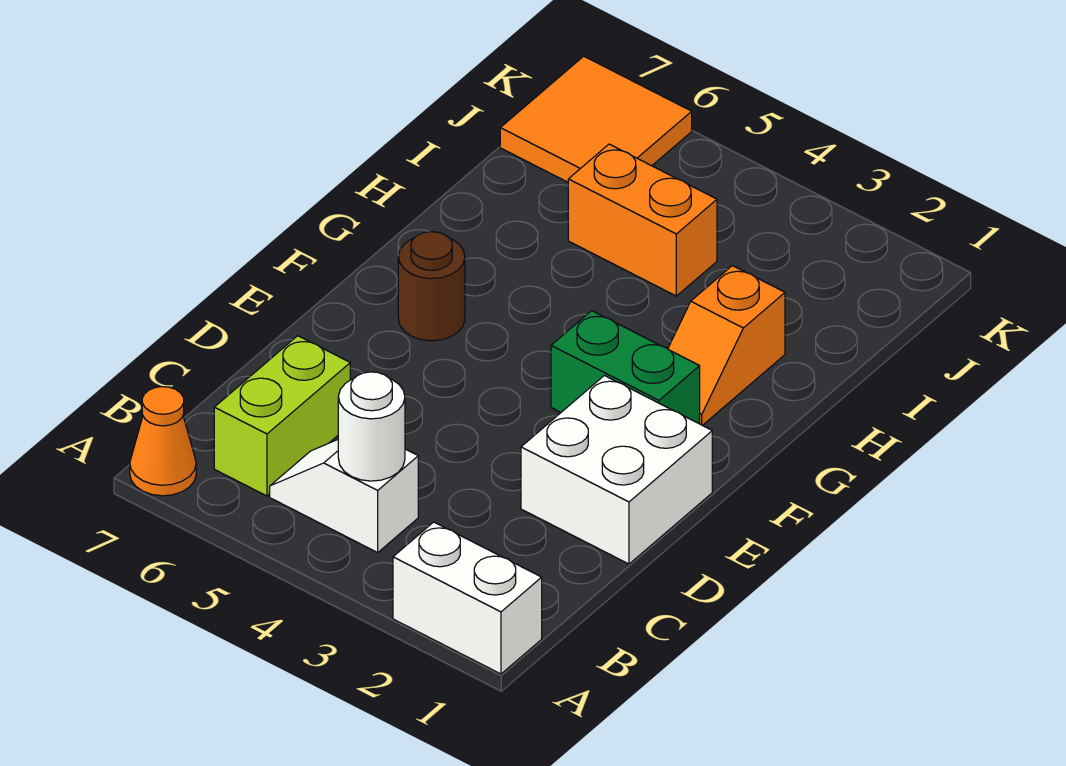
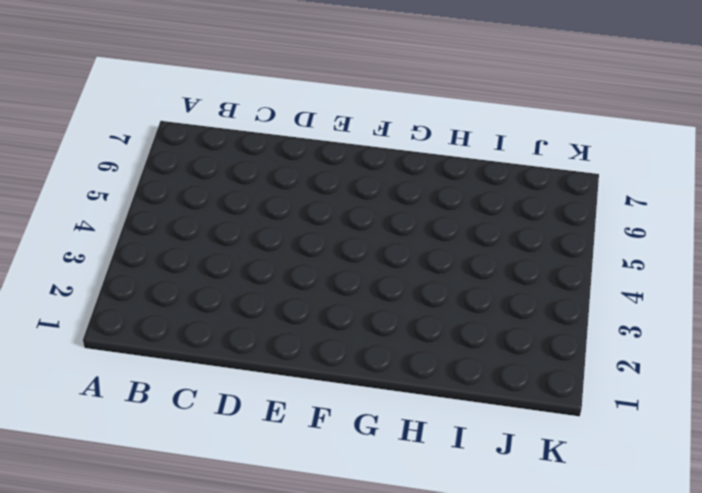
none -> white brick A1:A2 level 1
none -> orange cone A7 level 1

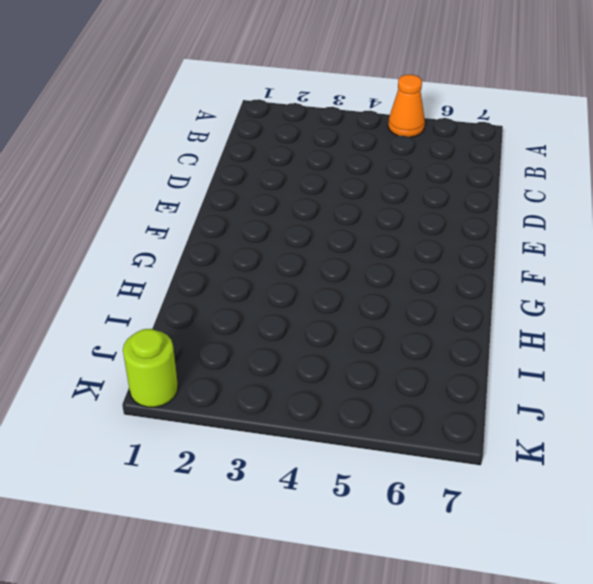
orange cone A5 level 1 -> orange cone A7 level 1
lime round brick K1 level 1 -> none
none -> white brick A1:A2 level 1
none -> white slope B4:B5 level 1 top 4

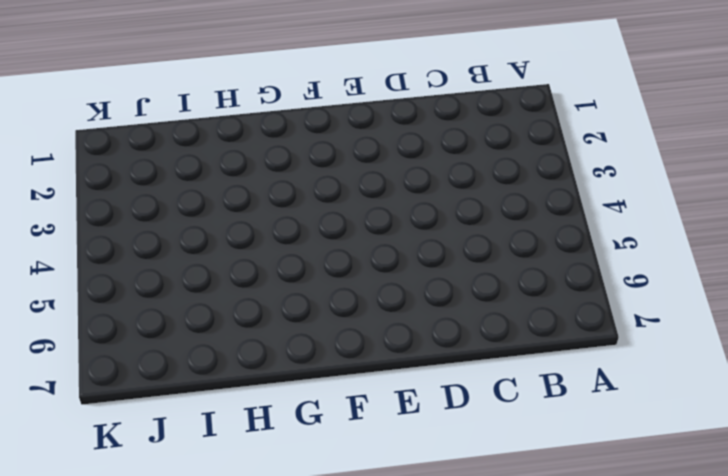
none -> white brick A1:A2 level 1
none -> orange cone A7 level 1

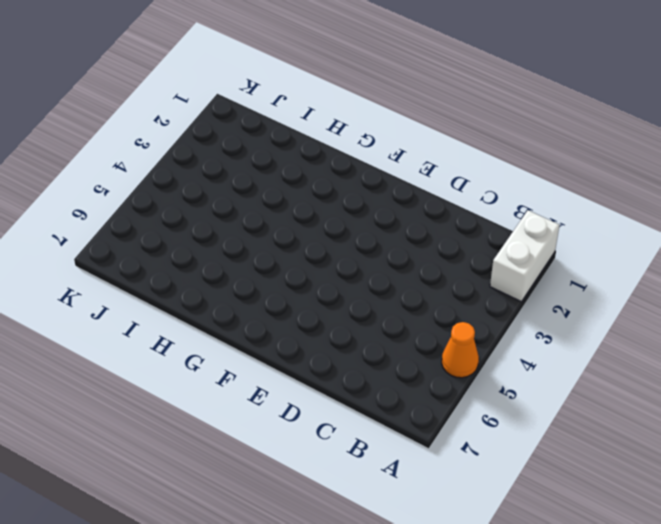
orange cone A5 level 1 -> orange cone A7 level 1
none -> white slope B4:B5 level 1 top 4
none -> lime brick B6:C6 level 1

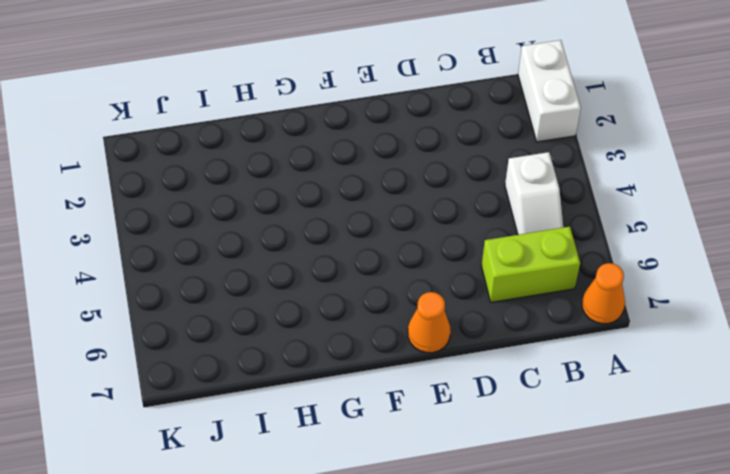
orange cone E7 level 1 -> none
none -> white brick D1:E2 level 1
none -> green brick F2:F3 level 1

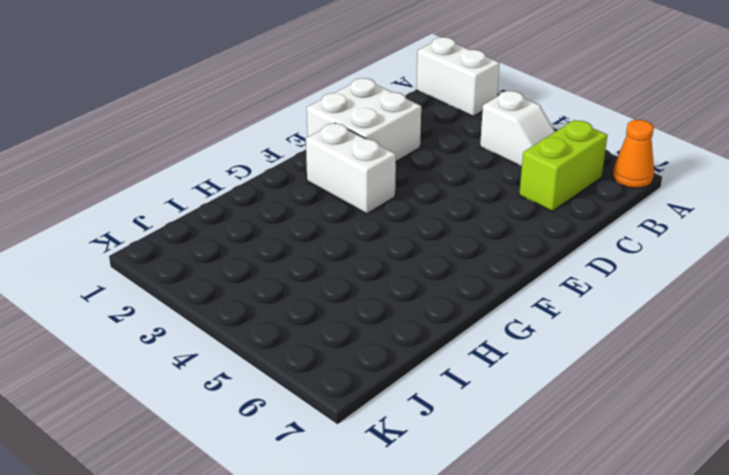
white brick F2:F3 level 1 -> green brick F2:F3 level 1
none -> brown round brick F6 level 1
none -> orange slope G2:H2 level 1 top H

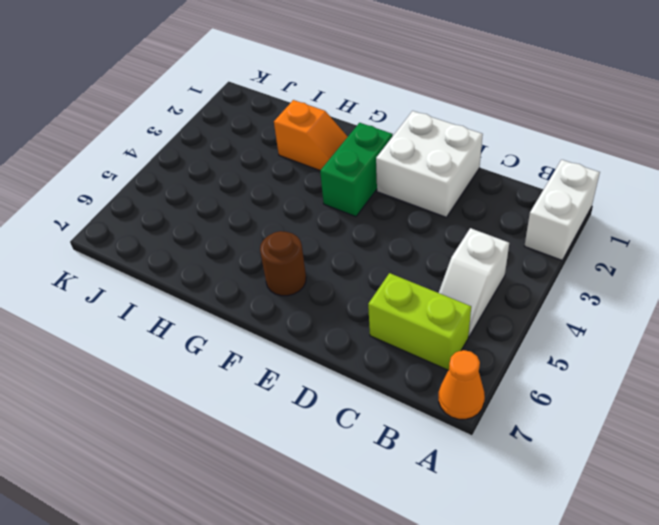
none -> orange brick I4:I5 level 1
none -> orange tile J6:K7 level 1

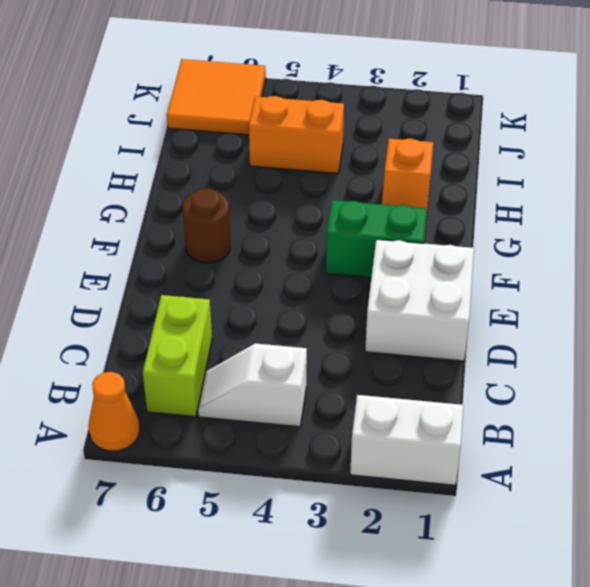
none -> white round brick B4 level 2

